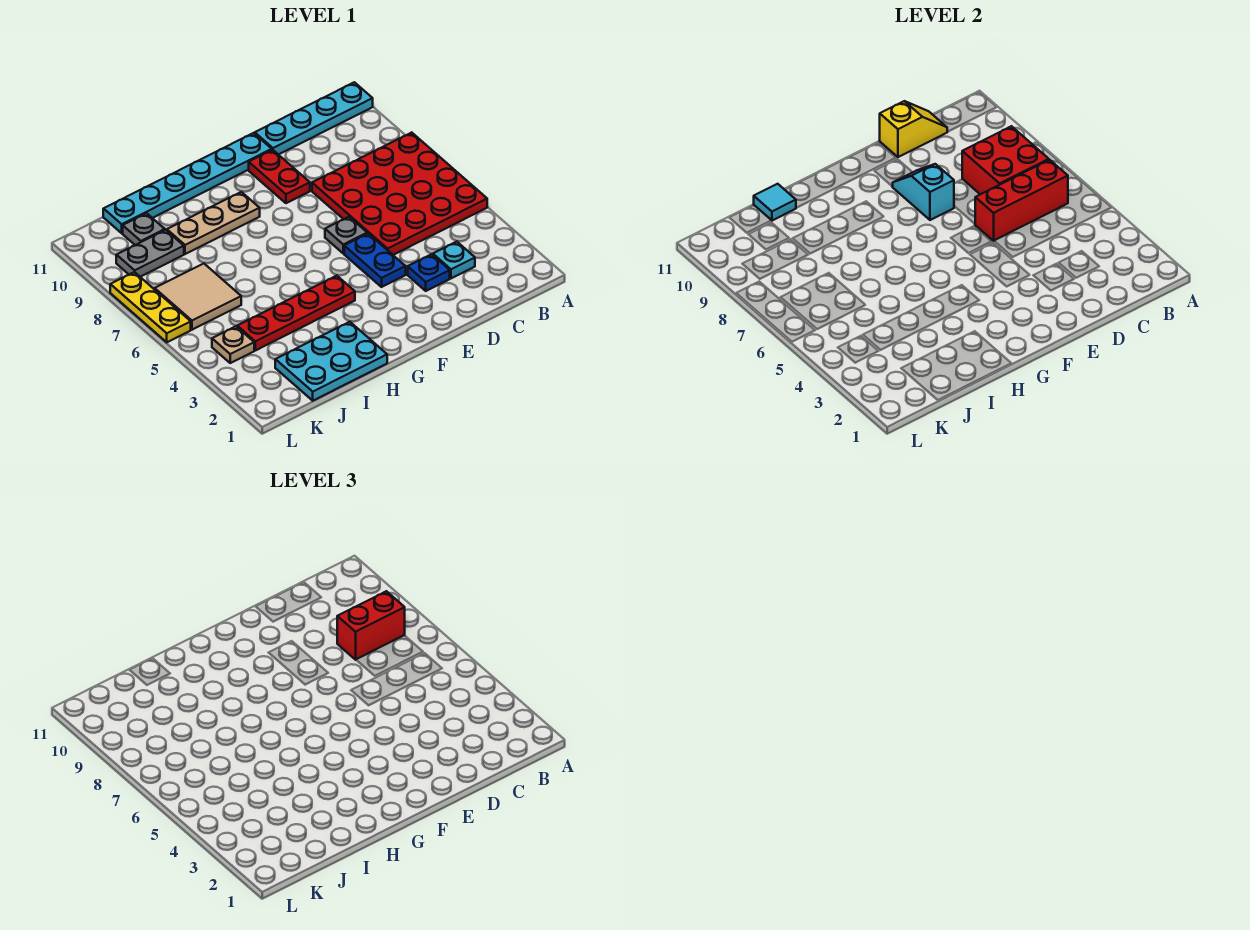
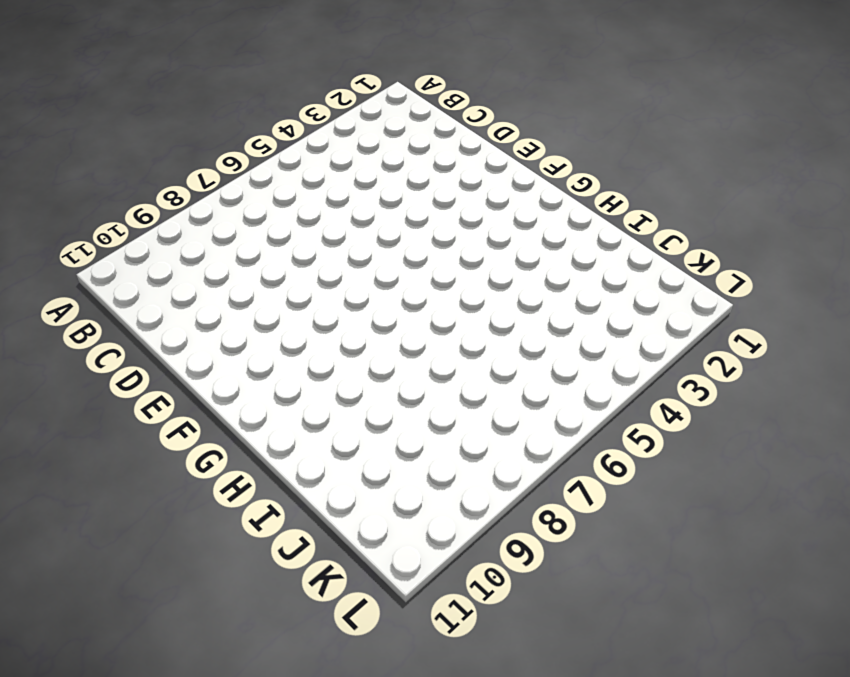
none -> red plate A5:D8 level 1
none -> cyan plate A11:D11 level 1
none -> cyan plate C3 level 1

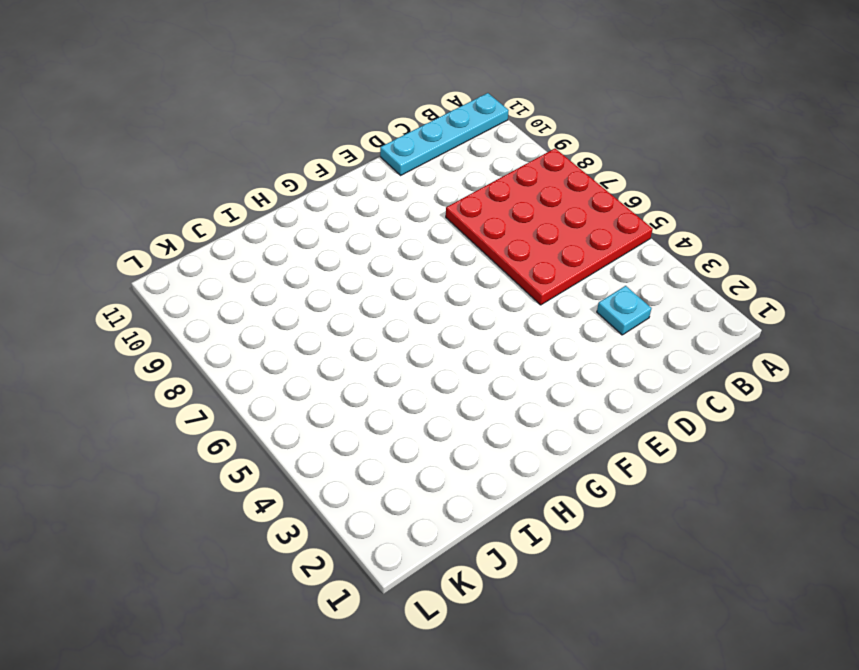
none -> blue plate D3 level 1
none -> blue plate E4:E5 level 1
none -> grey plate E6 level 1

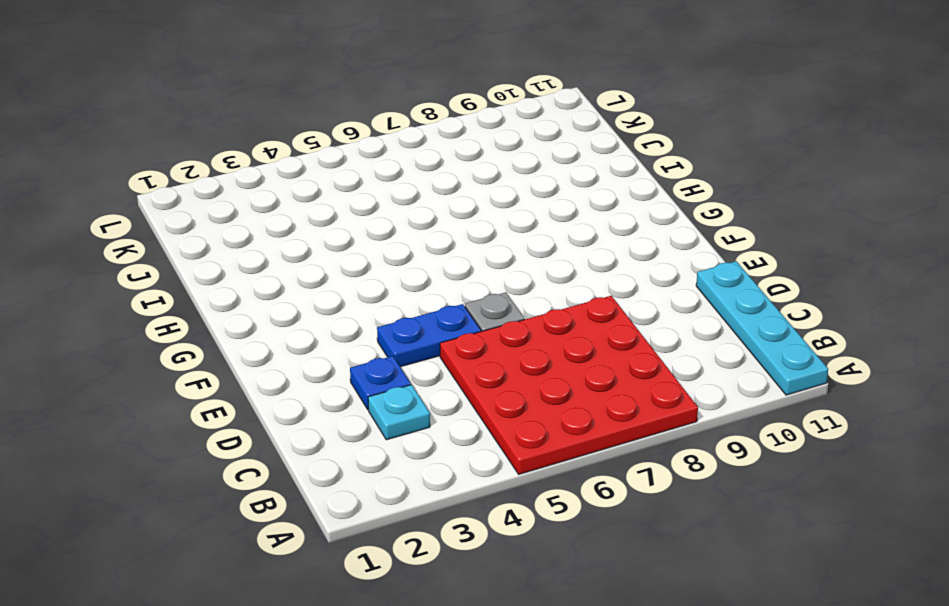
none -> red plate E9:E10 level 1
none -> cyan plate E11:J11 level 1
none -> red plate G4:J4 level 1

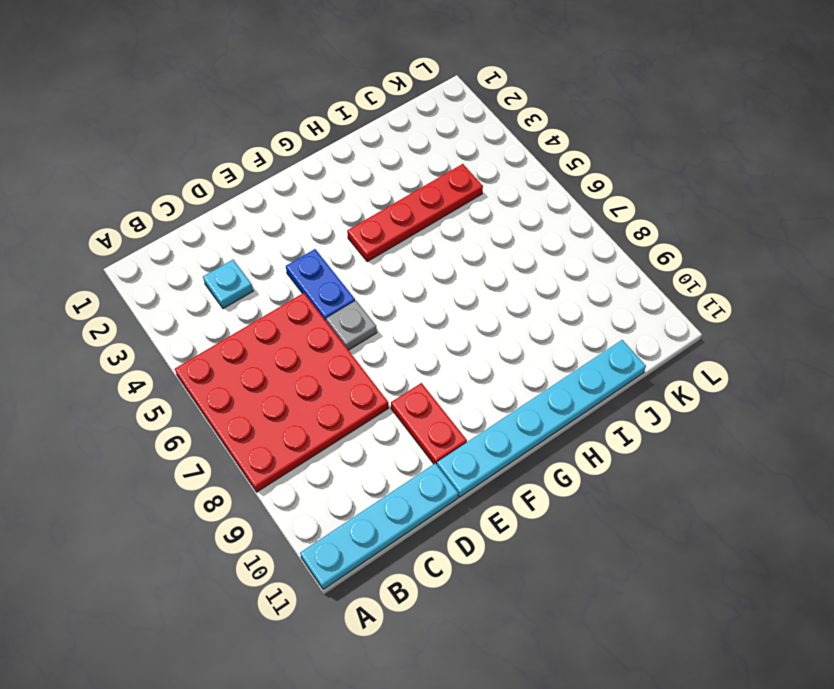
none -> blue plate D3 level 1
none -> tan plate G9:I9 level 1
none -> cyan plate H1:J2 level 1

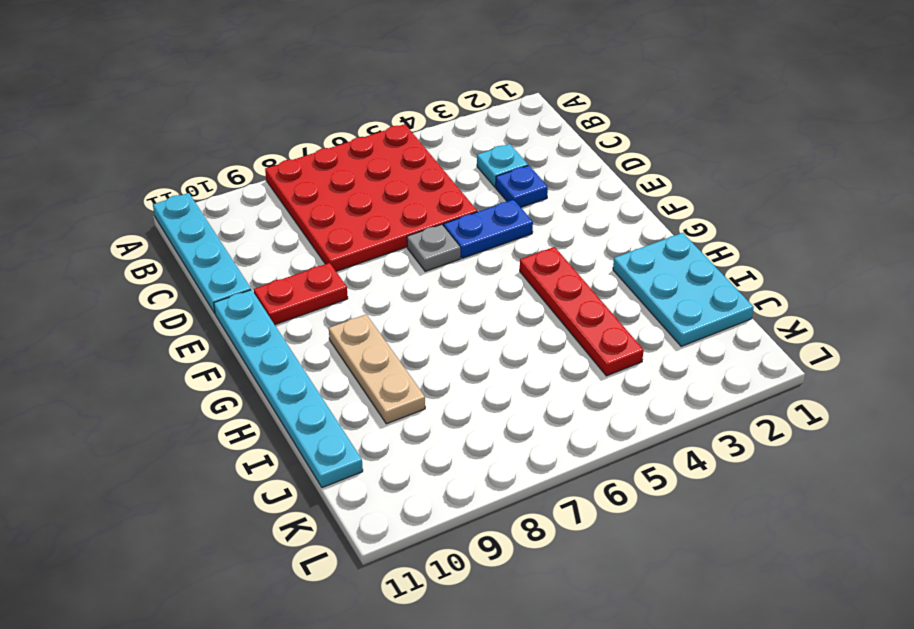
none -> tan tile J6:K7 level 1
none -> grey plate J9:K9 level 1
none -> grey plate J10 level 1

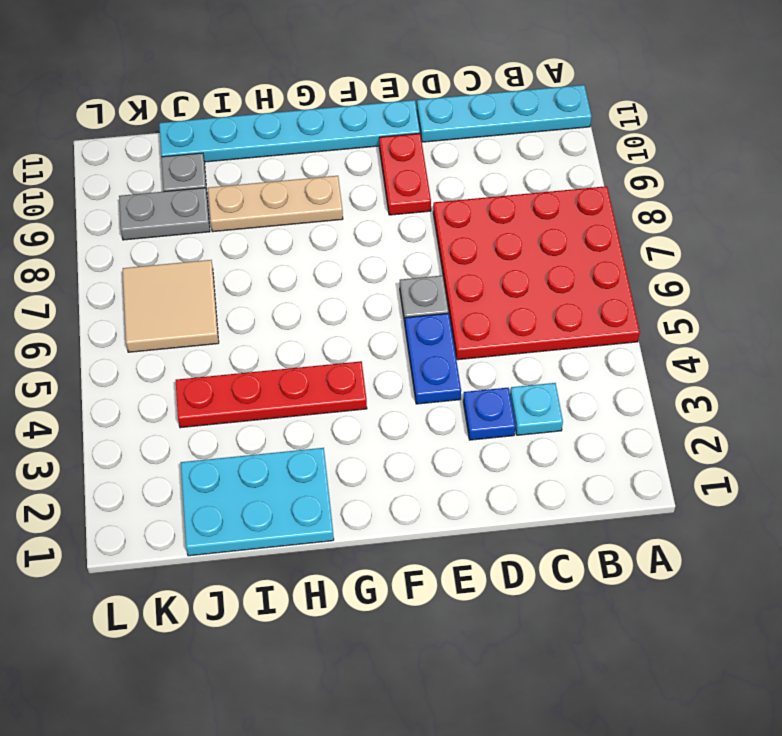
none -> tan plate K4 level 1
none -> yellow plate L6:L8 level 1
none -> red brick B6:D6 level 2

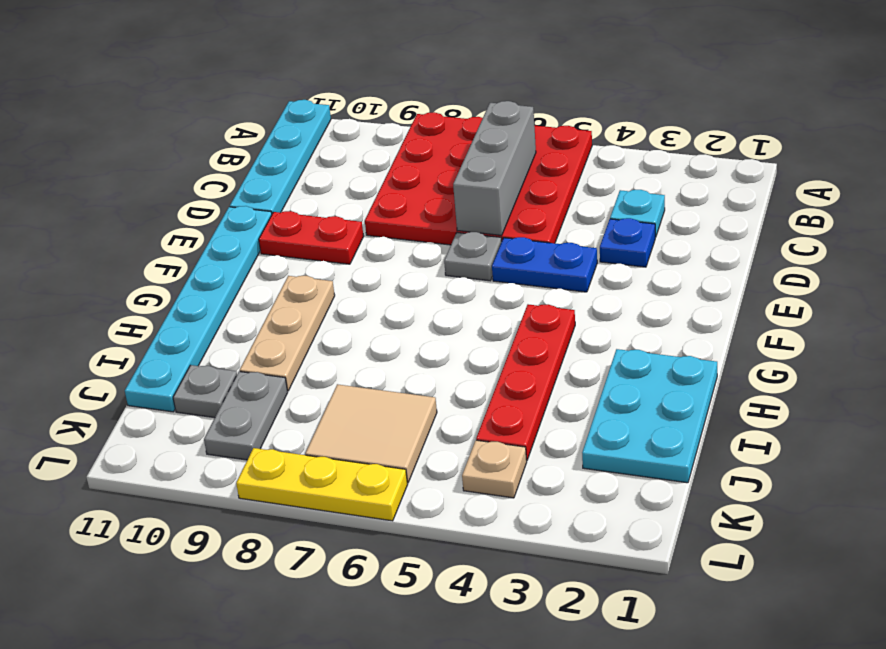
grey brick B6:D6 level 2 -> red brick B6:D6 level 2
none -> red brick B7:C8 level 2
none -> yellow slope C11:D11 level 2 top D
none -> cyan slope E8:E9 level 2 top 8

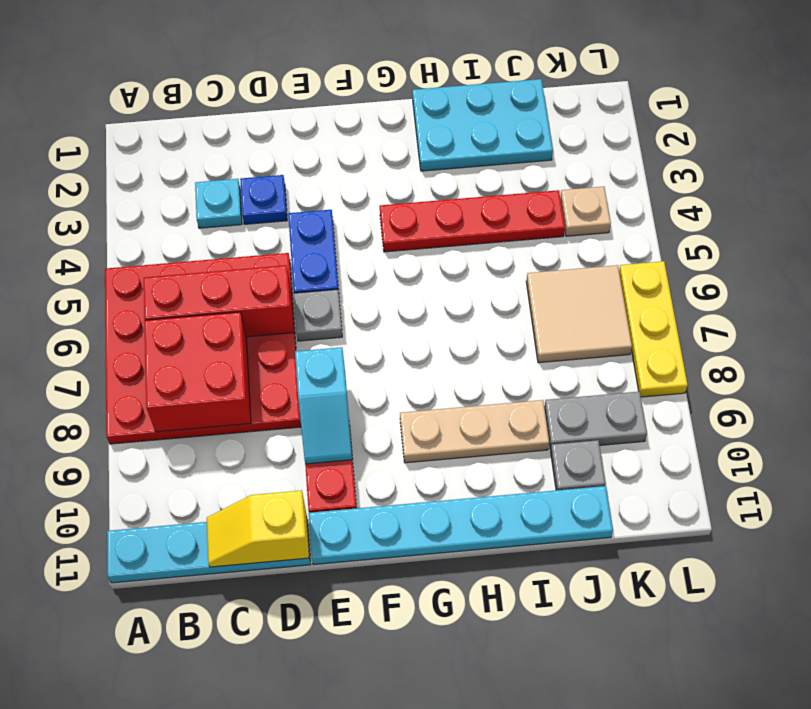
none -> cyan tile I11 level 2
none -> red brick B8:C8 level 3

